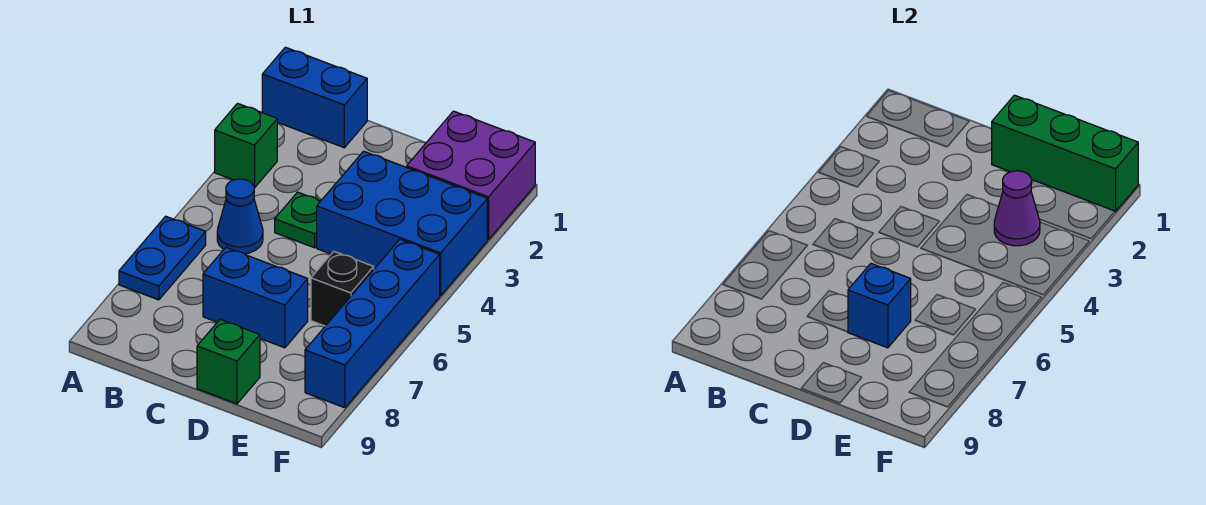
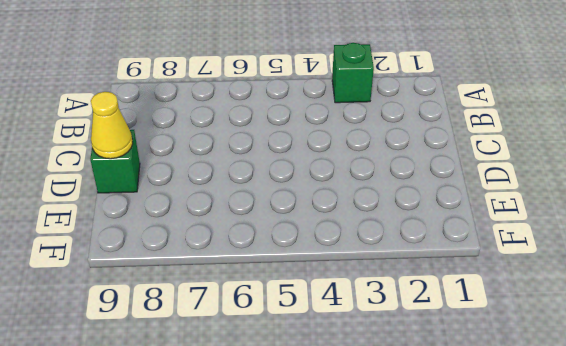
yellow cone D9 level 2 -> none
none -> blue brick A1:B1 level 1
none -> blue plate A6:A7 level 1
none -> blue cone B5 level 1

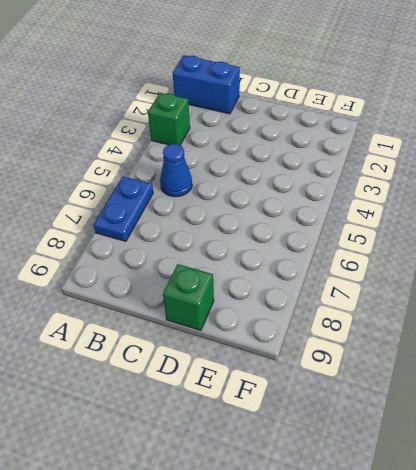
none -> green plate C4 level 1
none -> blue brick C7:D7 level 1
none -> blue brick D3:F4 level 1

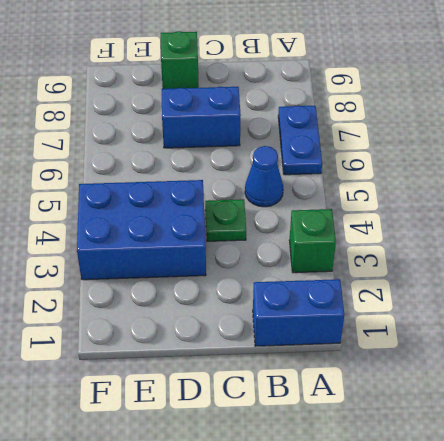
none -> purple brick E1:F2 level 1
none -> black brick E6 level 1
none -> blue brick F5:F8 level 1

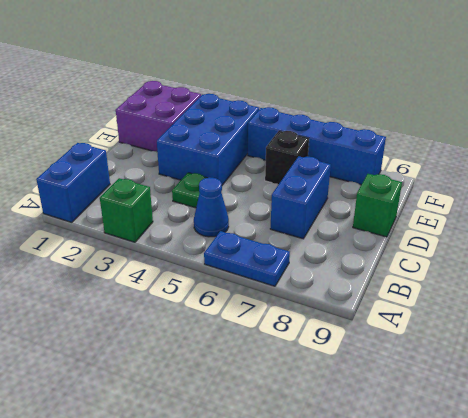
none -> green brick D1:F1 level 2
none -> blue brick D7 level 2
none -> purple cone E3 level 2

